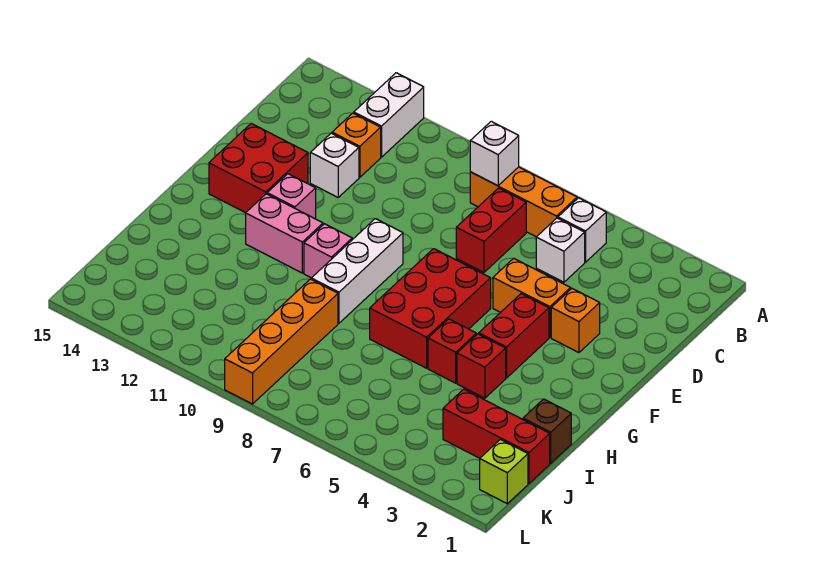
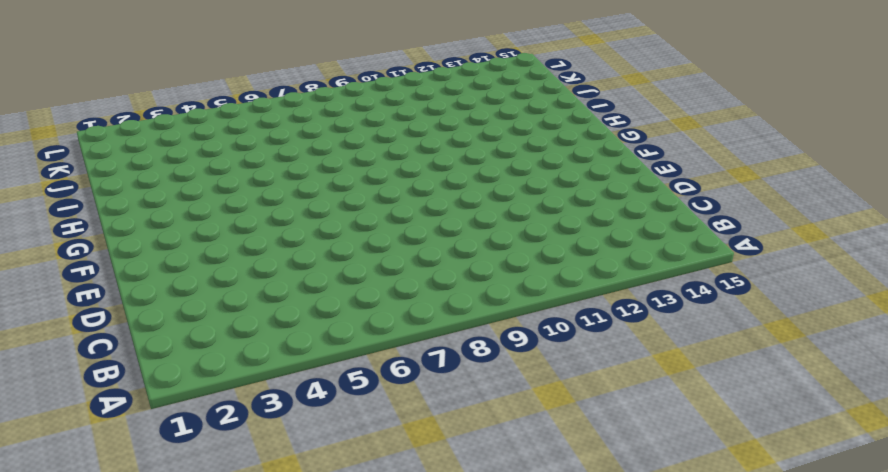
none -> white brick A12:B12 level 1
none -> white brick B5 level 1
none -> orange brick B6:B8 level 1

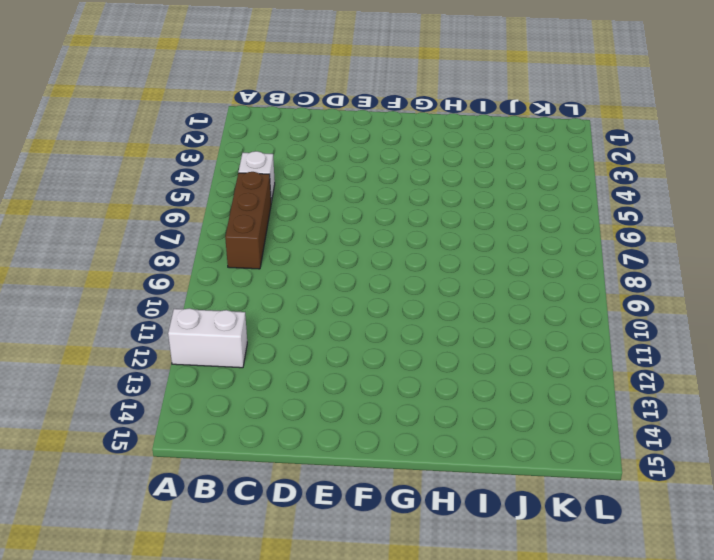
brown brick B6:B8 level 1 -> orange brick B6:B8 level 1
none -> white brick C5 level 1
none -> red brick C7:D7 level 1
none -> orange brick C12 level 1

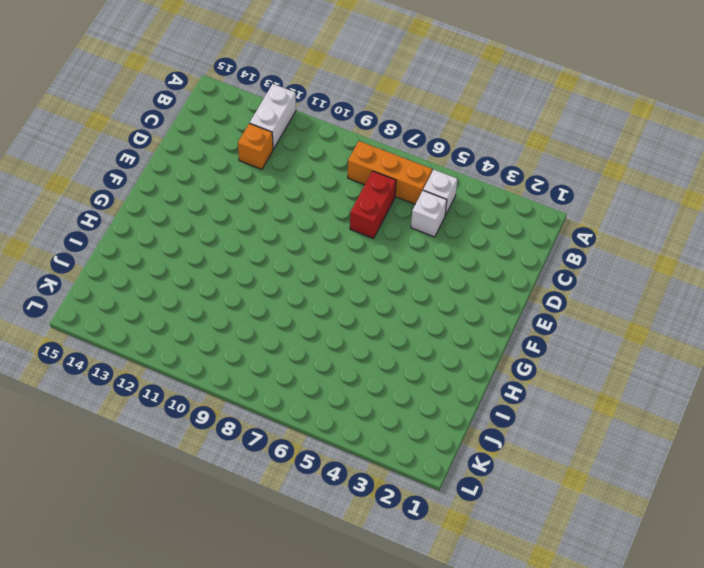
none -> white brick D12 level 1
none -> orange brick E3 level 1
none -> orange brick E4:E5 level 1

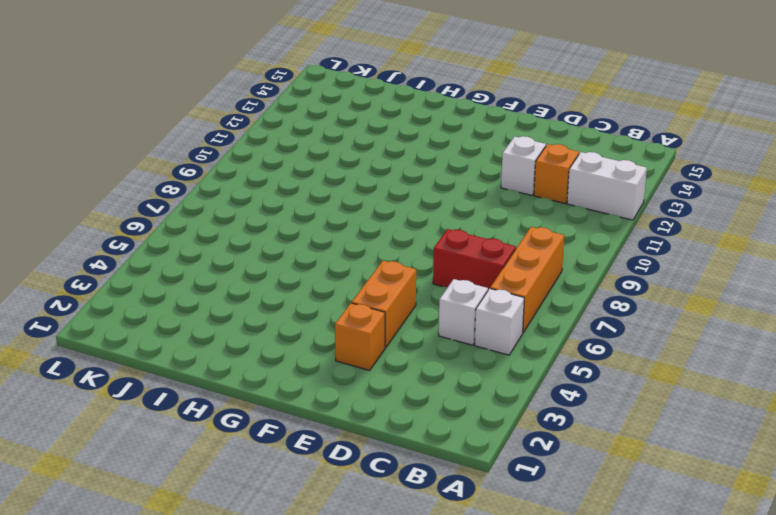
none -> red brick E13:F14 level 1
none -> red brick F4:G4 level 1
none -> red brick F6:H7 level 1

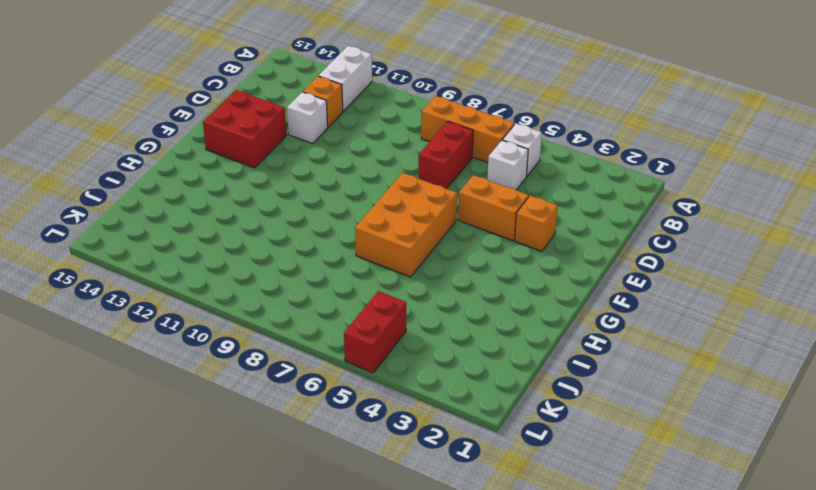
orange brick F6:H7 level 1 -> red brick F6:H7 level 1
red brick K5:L5 level 1 -> red brick F4:G4 level 1
none -> white brick F9:H9 level 1
none -> pink brick F12 level 1
none -> pink brick G10 level 1

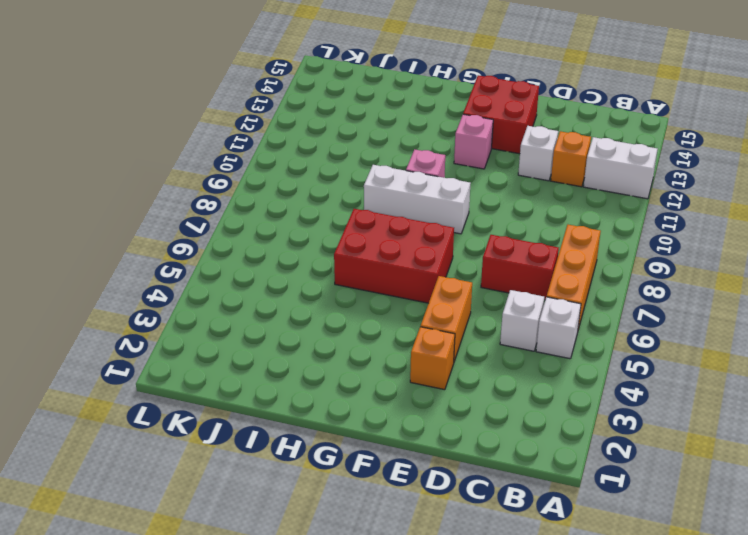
none -> red brick F4:G4 level 1
none -> pink brick G11:G12 level 1
none -> red brick H4 level 1

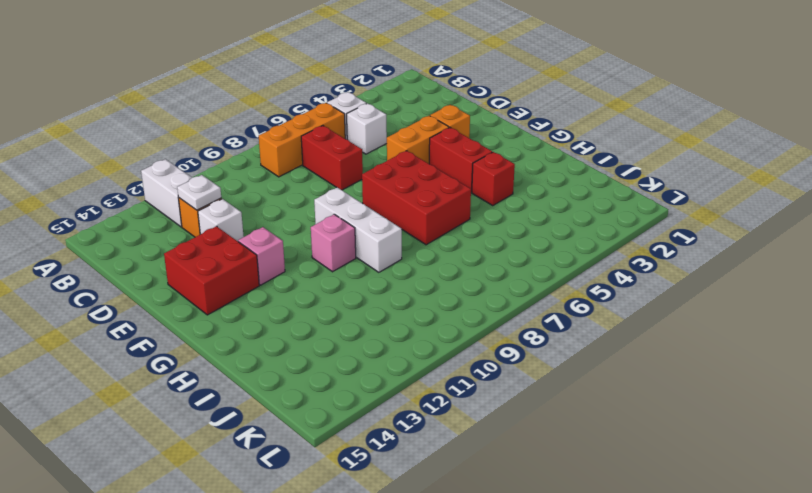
white plate C12 level 2 -> none
none -> pink brick G11:G12 level 1
none -> red brick H5 level 1
none -> brown brick I1 level 1

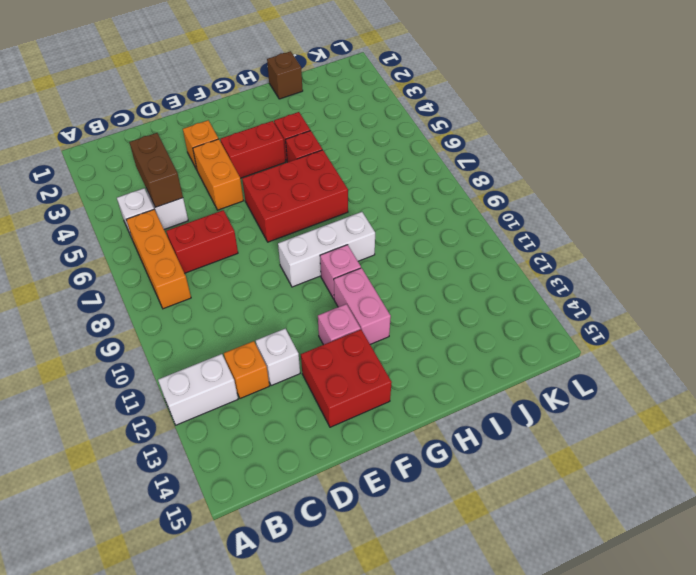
brown brick C4:C5 level 2 -> none
none -> orange brick I9:L9 level 1
none -> red brick J1:J3 level 1
none -> lime brick K1 level 1

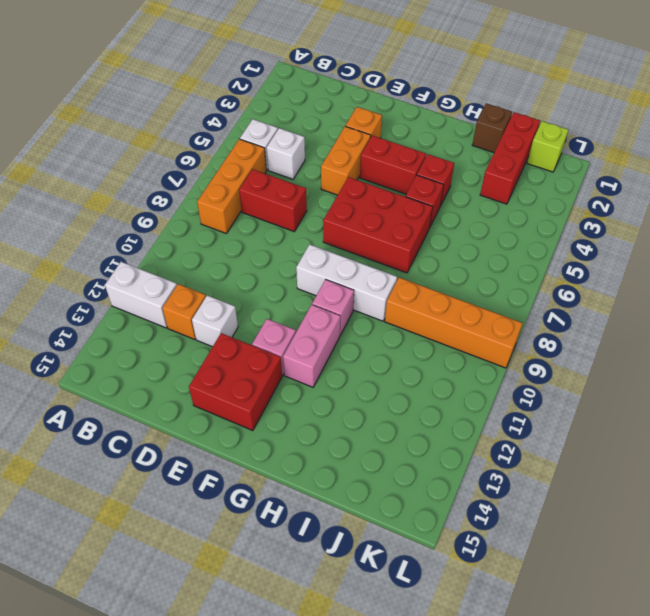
none -> white brick B8 level 2

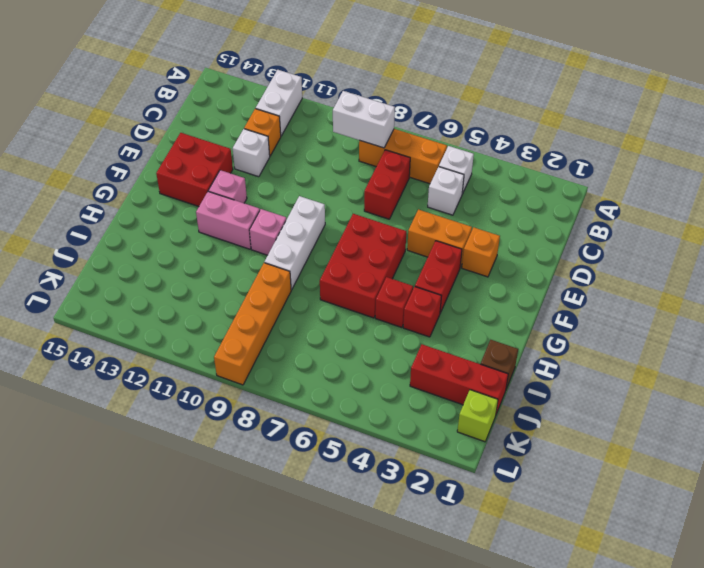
white brick B8:B9 level 2 -> white brick B8 level 2

